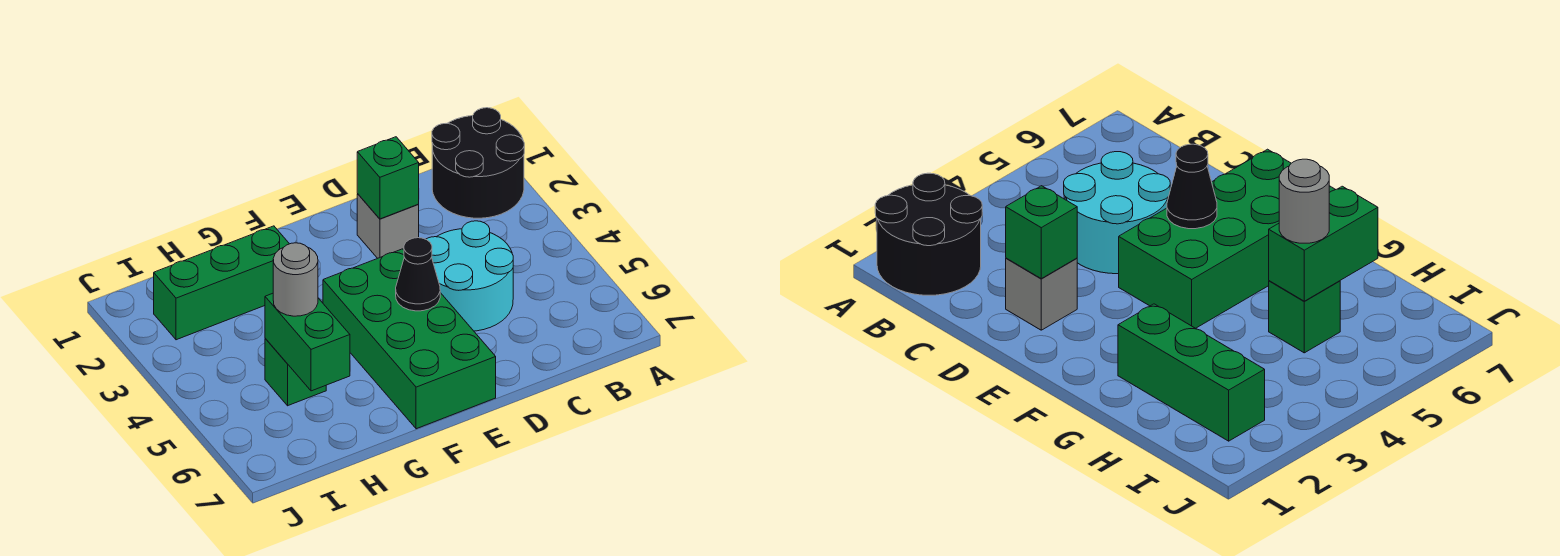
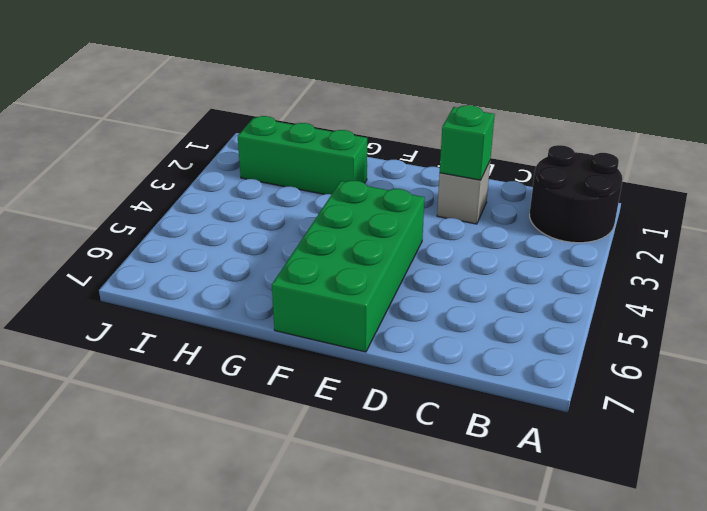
none -> cyan round brick C4:D5 level 1
none -> green brick H5 level 1

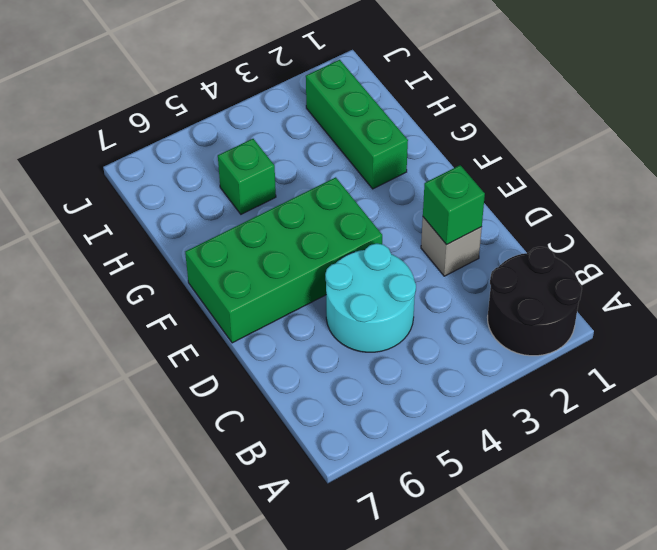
none -> black cone E5 level 2
none -> green brick H5:H6 level 2

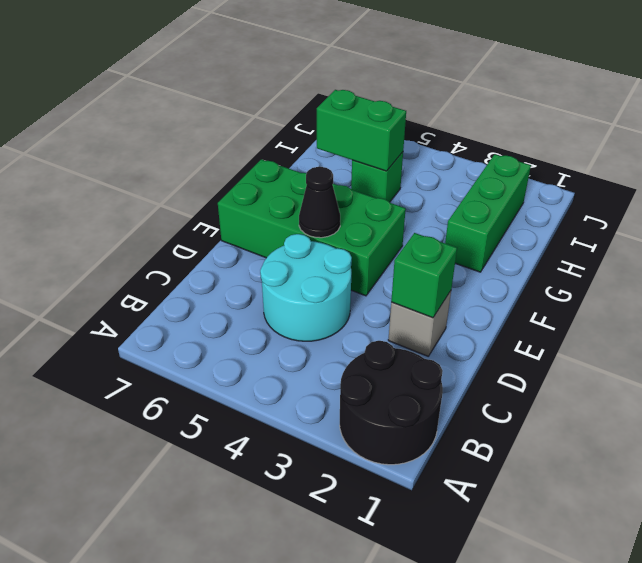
none -> grey round brick H5 level 3

